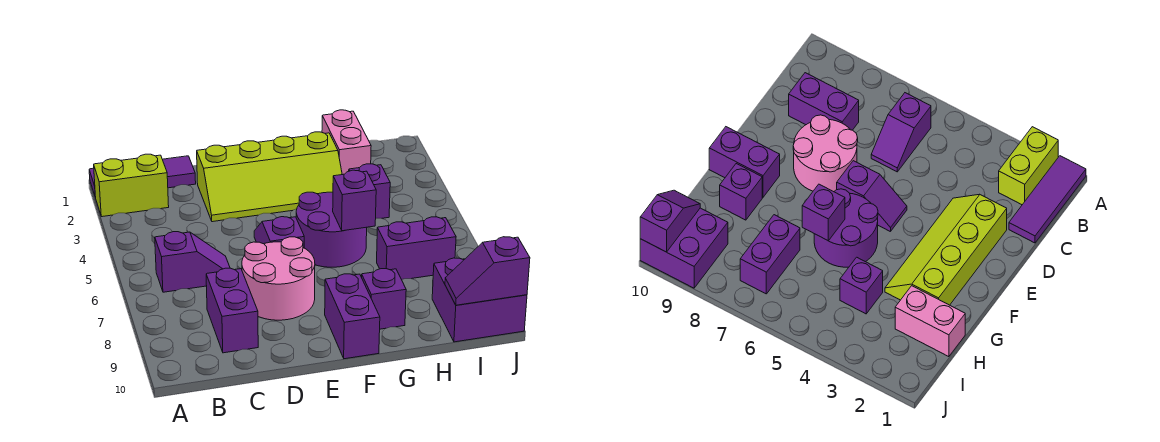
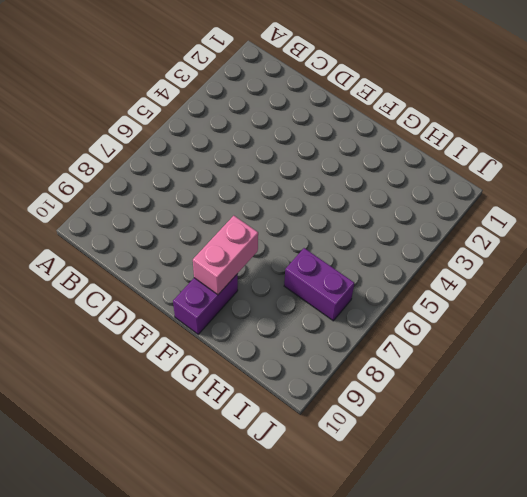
pink brick F8:F9 level 2 -> pink brick H1:H2 level 1
none -> purple tile A1:C1 level 1
none -> lime brick A2:B2 level 1
none -> purple slope B6:C6 level 1 top B

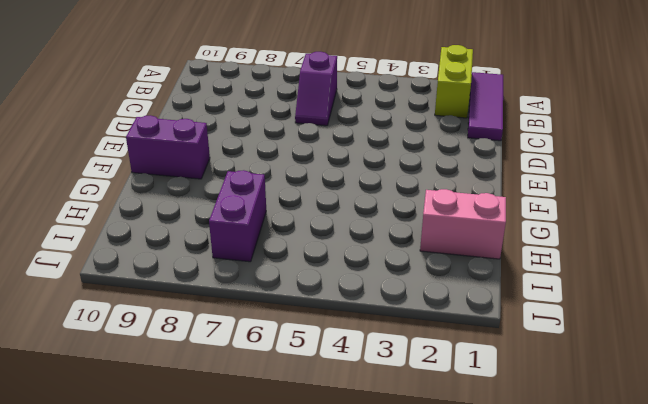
none -> purple brick C8:C9 level 1
none -> lime slope D2:G3 level 1 top 2
none -> pink round brick D7:E8 level 1

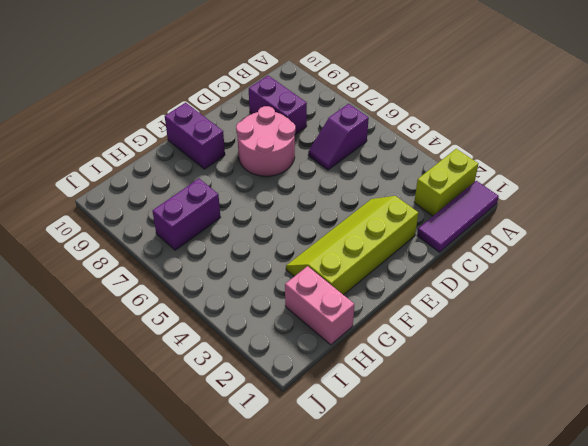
none -> purple slope E5:E6 level 1 top 6
none -> purple round brick F5:G6 level 1
none -> purple brick G9 level 1

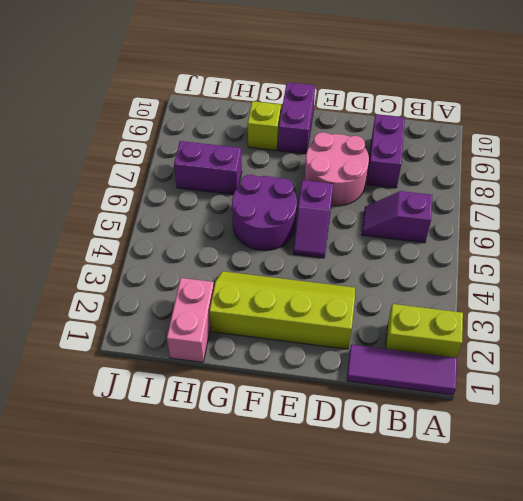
lime brick G9 level 1 -> purple brick G9 level 1
none -> purple brick H4 level 1
none -> purple brick I9:J10 level 1
none -> purple brick G6 level 2

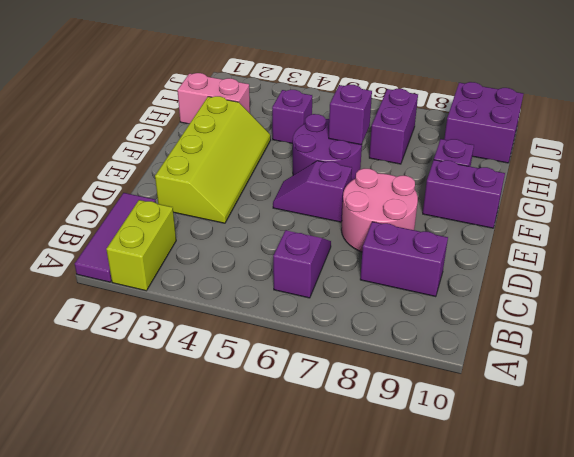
none -> purple slope I10:J10 level 2 top J

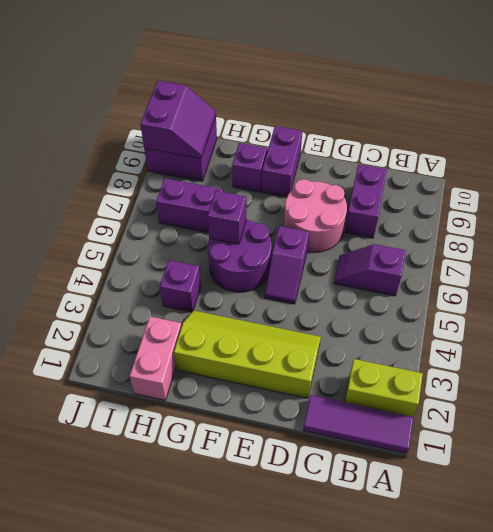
purple slope I9:J10 level 2 top J -> purple slope I10:J10 level 2 top J

